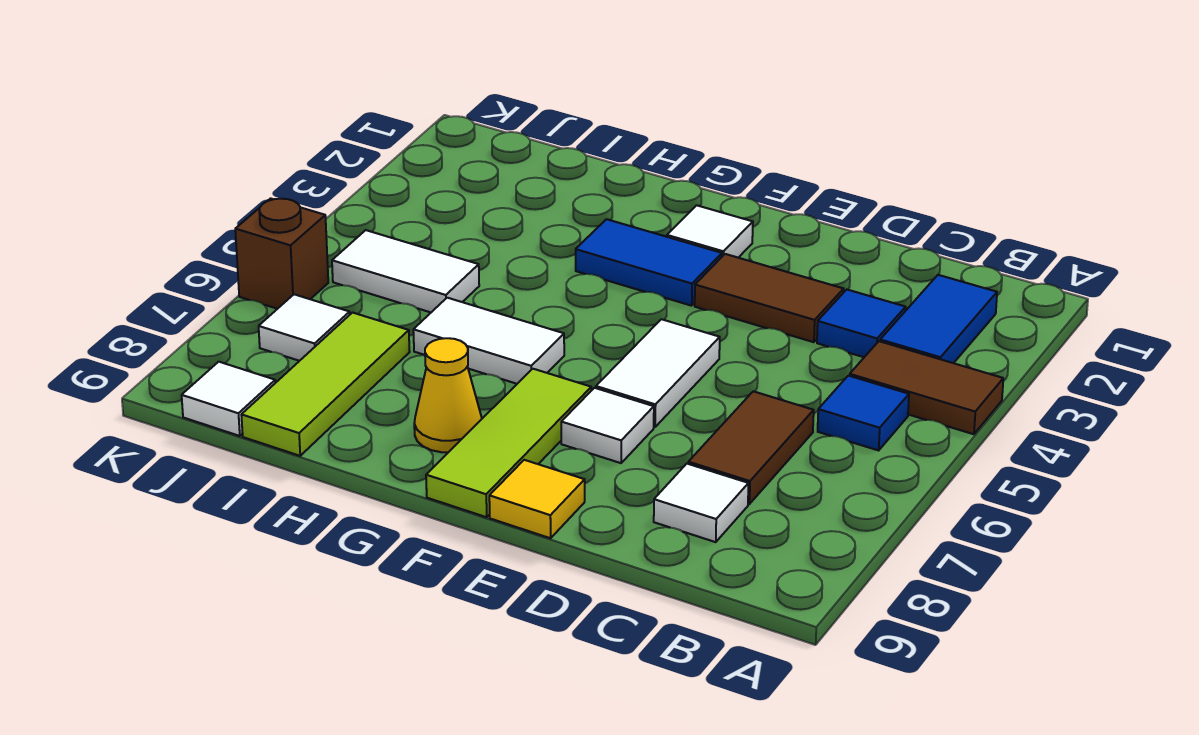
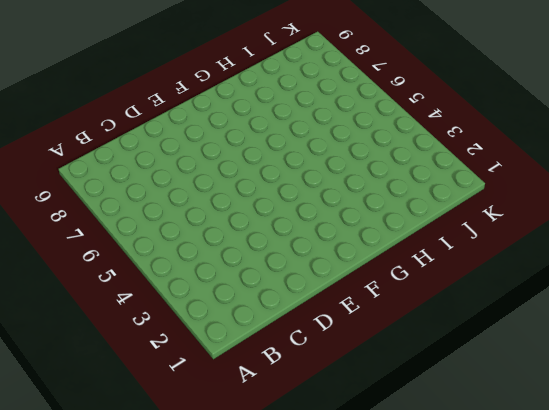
none -> brown tile A4:B4 level 1
none -> blue tile B2:B3 level 1
none -> blue tile B5 level 1

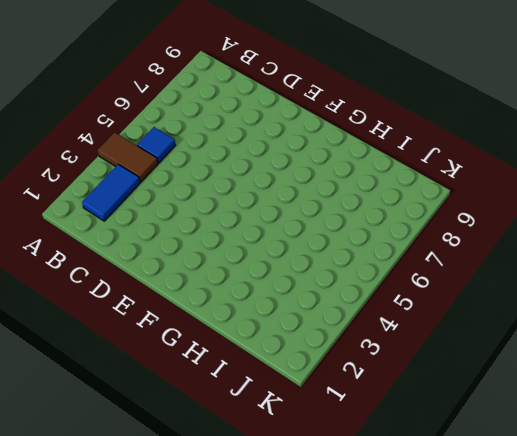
none -> blue tile C3 level 1
none -> brown tile C6:C7 level 1
none -> white tile C8 level 1

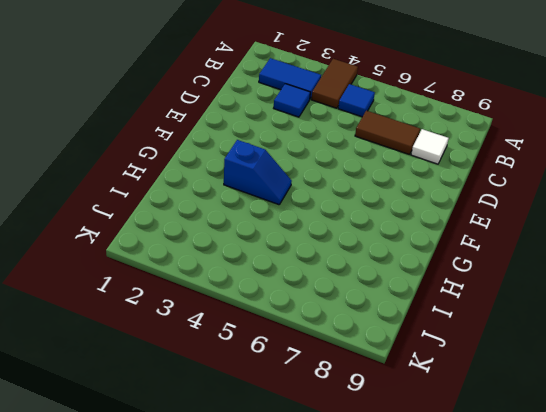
blue slope G3:G4 level 1 top 3 -> blue tile F3:G3 level 1
none -> brown tile D3:E3 level 1
none -> white tile E5:E6 level 1
none -> white tile E7 level 1

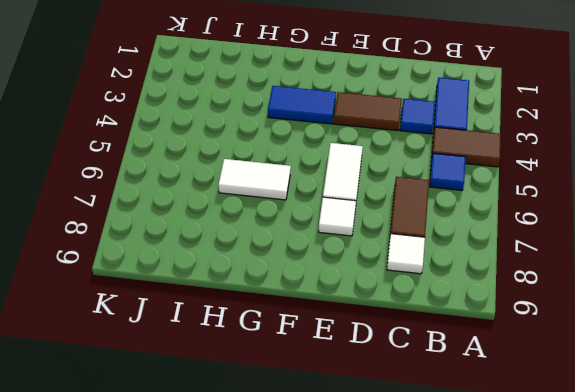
none -> yellow tile E9 level 1
none -> white tile F2 level 1
none -> lime tile F7:F9 level 1

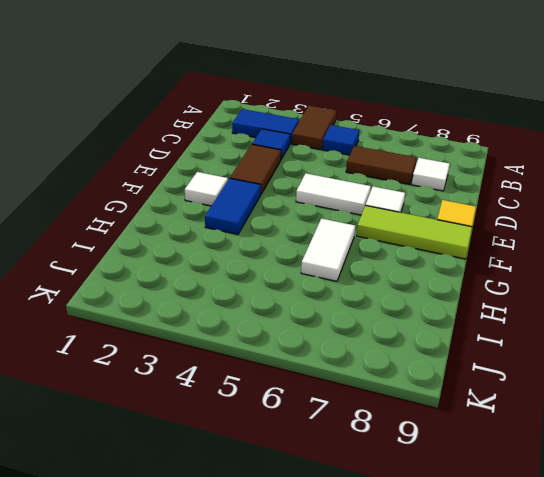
none -> yellow cone G8 level 1
none -> white tile I5:J5 level 1
none -> lime tile I7:I9 level 1

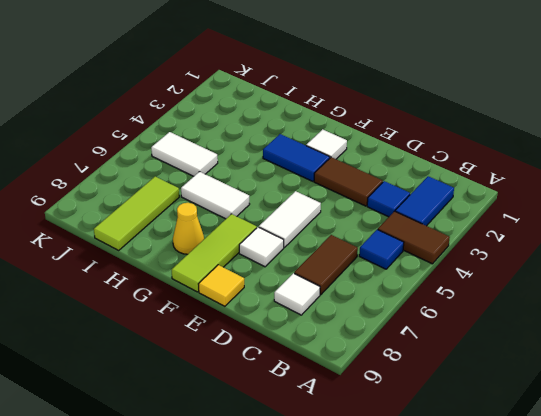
none -> white tile J7 level 1
none -> white tile J9 level 1
none -> brown brick K6 level 1

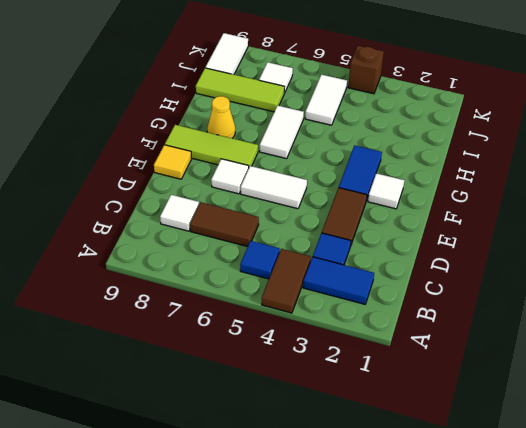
white tile J9:K9 level 1 -> white tile J9 level 1
brown brick K4 level 1 -> brown brick K6 level 1

